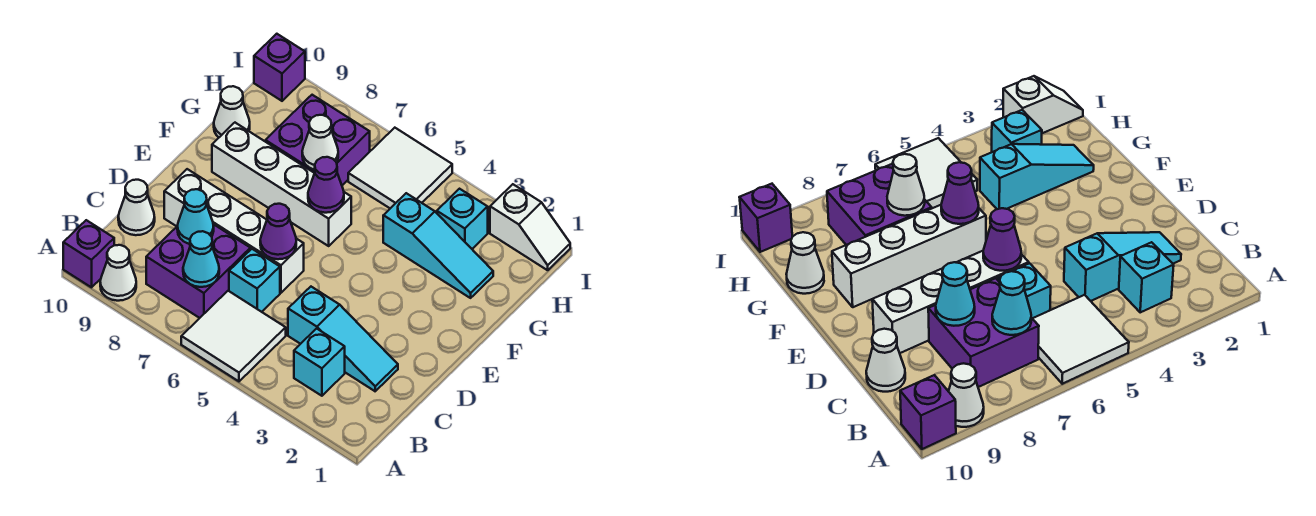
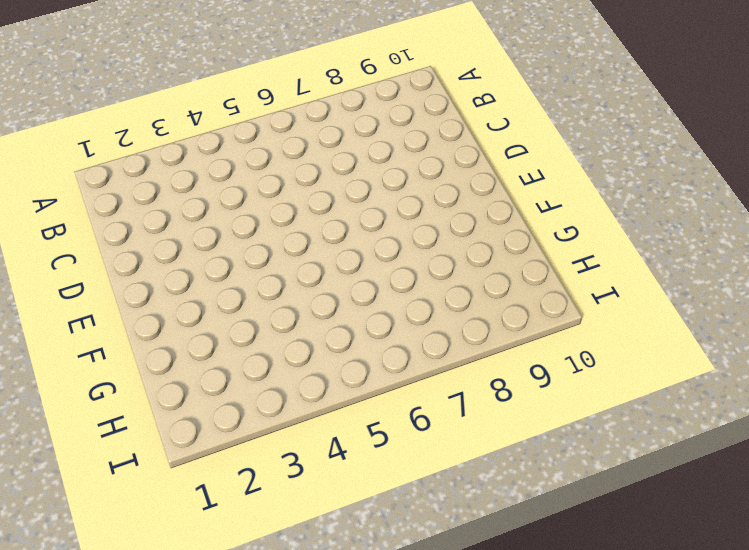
none -> white tile A5:B6 level 1
none -> white cone A9 level 1
none -> purple brick A10 level 1

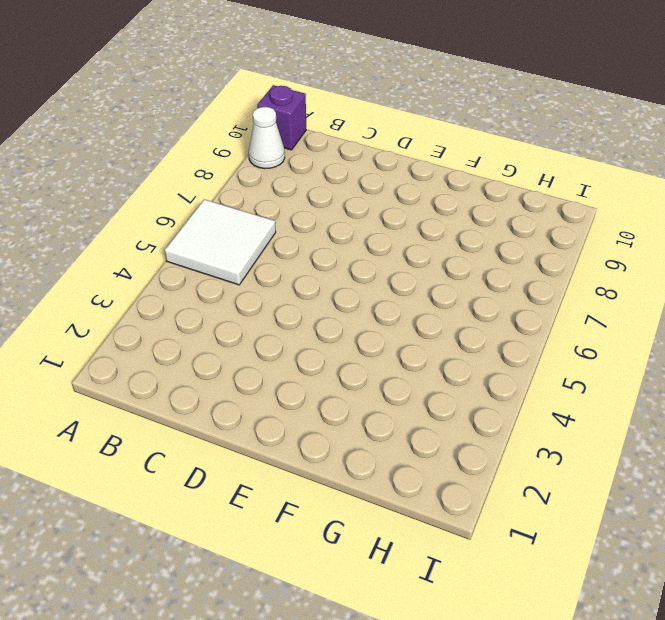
none -> cyan brick B3 level 1
none -> purple brick B7:C8 level 1
none -> cyan slope C2:C4 level 1 top 4

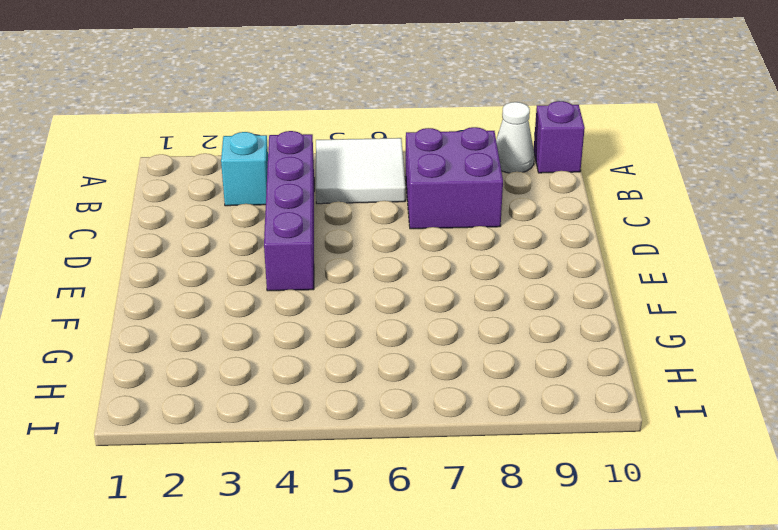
purple brick B4:E4 level 1 -> cyan slope C2:C4 level 1 top 4
none -> cyan brick C6 level 1
none -> white cone C10 level 1
none -> white brick D6:D9 level 1

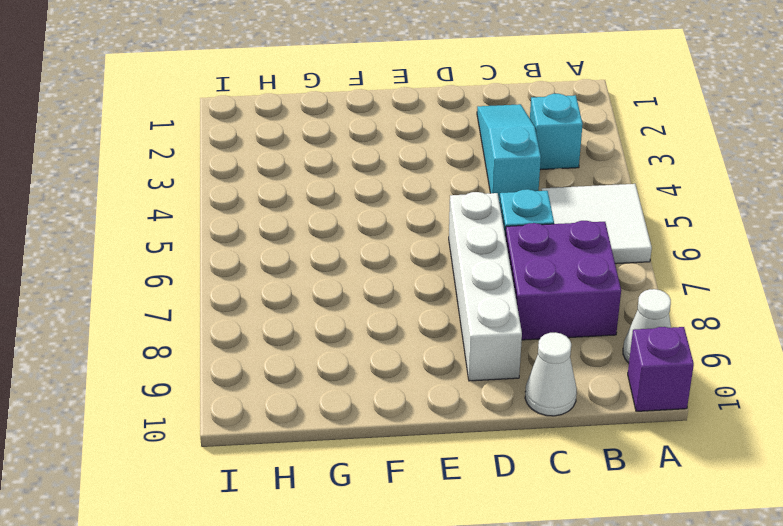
none -> white brick F6:F9 level 1
none -> cyan slope G2:G4 level 1 top 4
none -> purple brick G7:H8 level 1

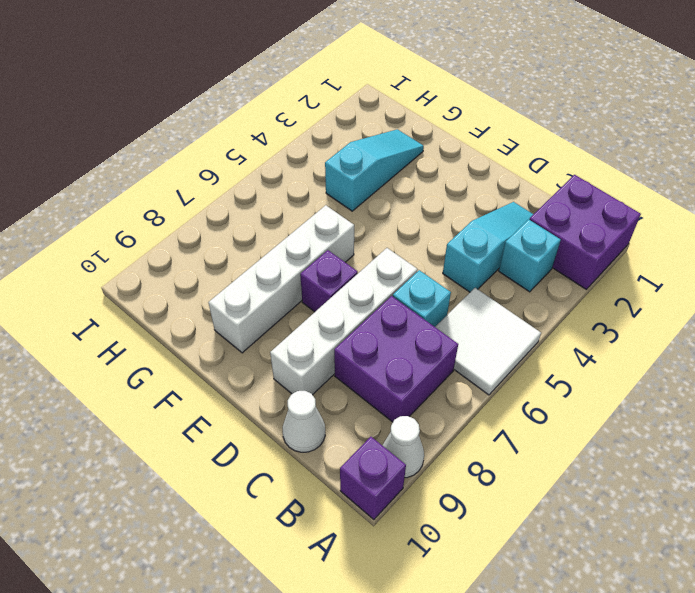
purple brick A1:B2 level 1 -> purple brick G7:H8 level 1
purple brick E7 level 1 -> purple brick I10 level 1
none -> white cone G10 level 1
none -> cyan brick H3 level 1
none -> white tile H5:I6 level 1

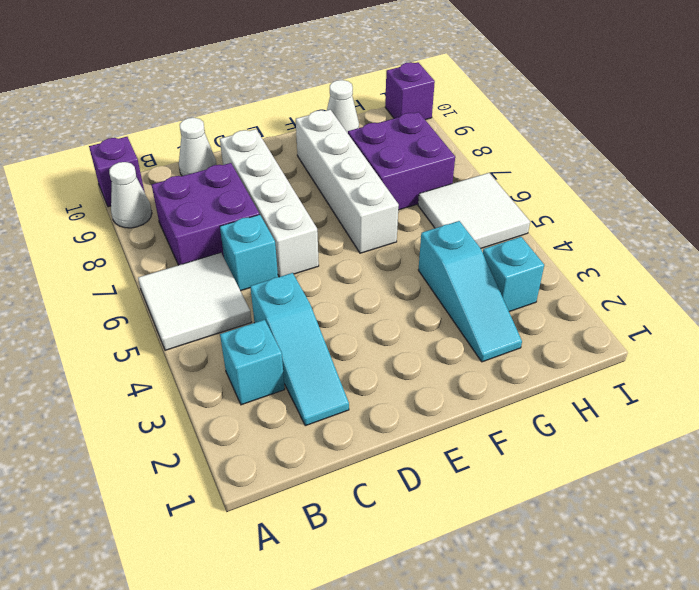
none -> white slope I1:I2 level 1 top 2
none -> cyan cone B7 level 2
none -> cyan cone C8 level 2

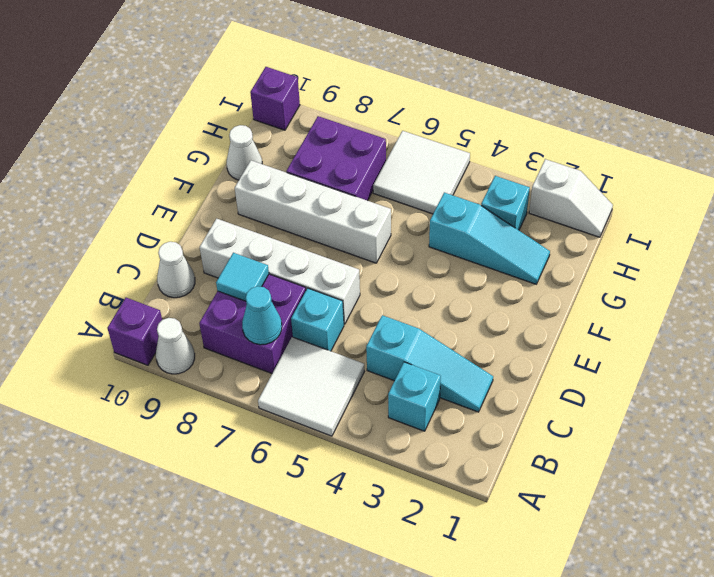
cyan tile C8 level 2 -> cyan cone C8 level 2
none -> purple cone D6 level 2
none -> purple cone F6 level 2
none -> white cone G7 level 2

